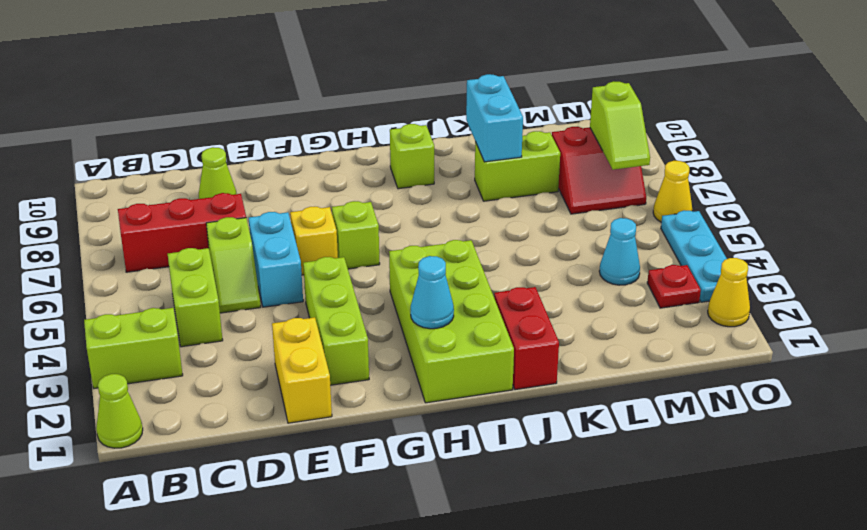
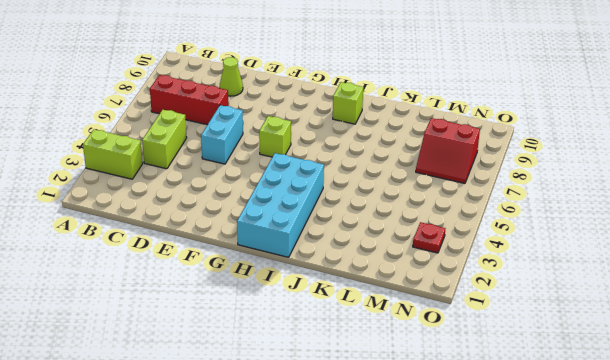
cyan brick H1:I4 level 1 -> lime brick H1:I4 level 1
none -> lime cone A1 level 1
none -> lime slope D5:D6 level 1 top 6
none -> yellow brick E1:E2 level 1

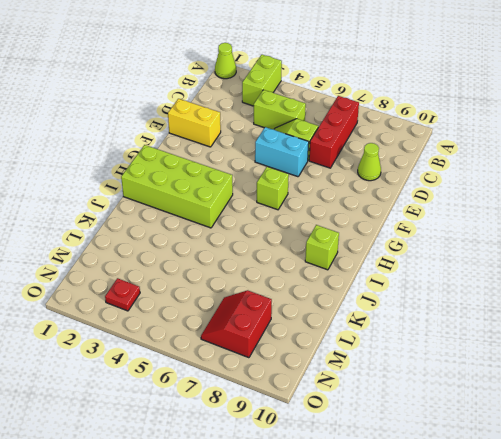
none -> lime brick F2:F4 level 1
none -> yellow brick F6 level 1
none -> red brick J1:J2 level 1

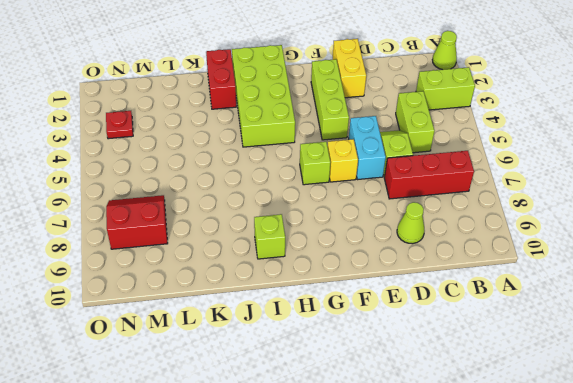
none -> lime brick K8:L8 level 1
none -> cyan cone M4 level 1
none -> yellow cone O2 level 1

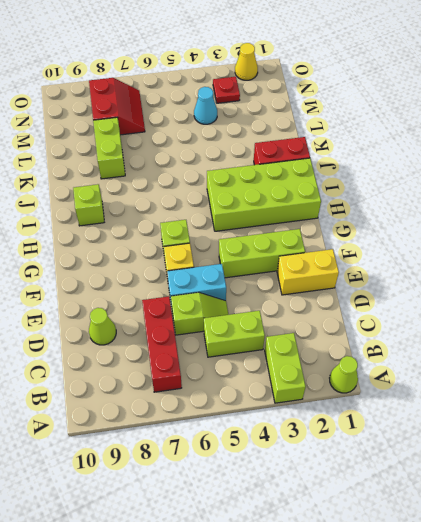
none -> cyan plate O3:O5 level 1
none -> yellow cone O6 level 1
none -> cyan cone H2 level 2

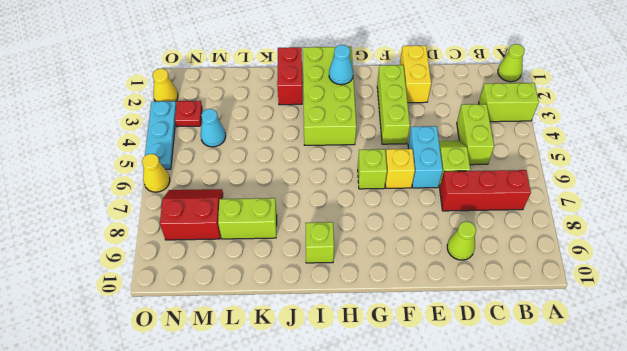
none -> cyan brick K8:K9 level 2
none -> lime slope N7:N8 level 2 top 8

